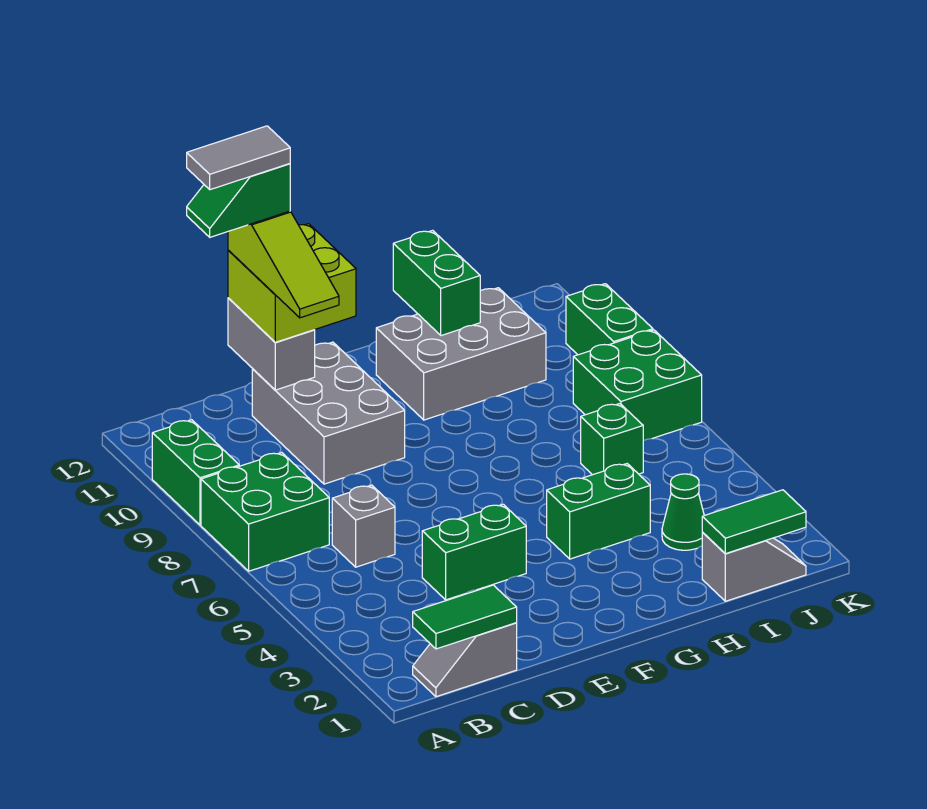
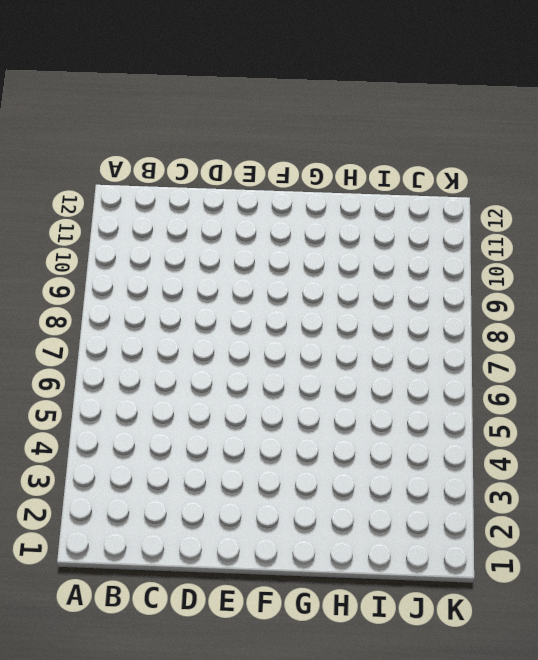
none -> green brick A7:B8 level 1
none -> green brick A9:A10 level 1
none -> grey slope B1:C1 level 1 top C

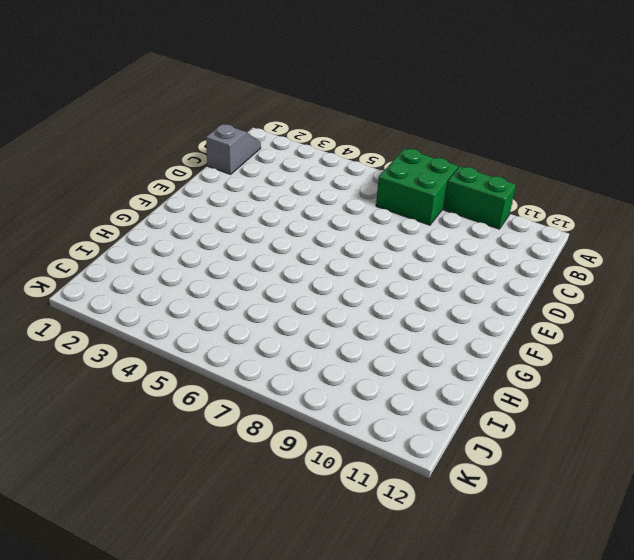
none -> grey brick C6 level 1
none -> green brick D4:E4 level 1
none -> grey brick D9:E11 level 1

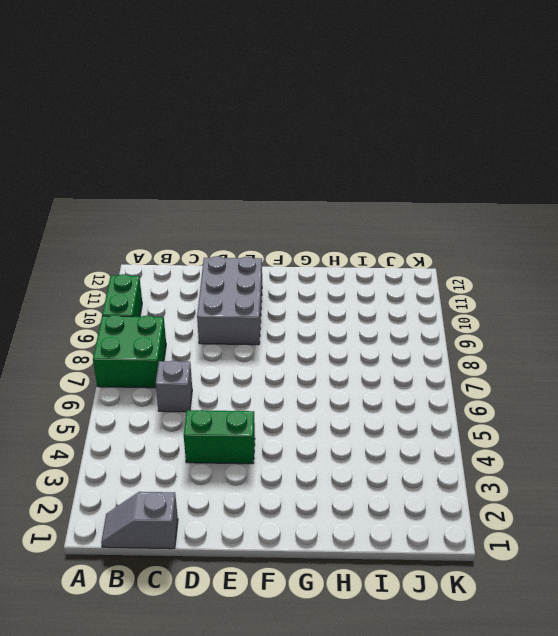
none -> green brick G4:H4 level 1
none -> grey brick G10:I11 level 1
none -> grey slope I1:J1 level 1 top I

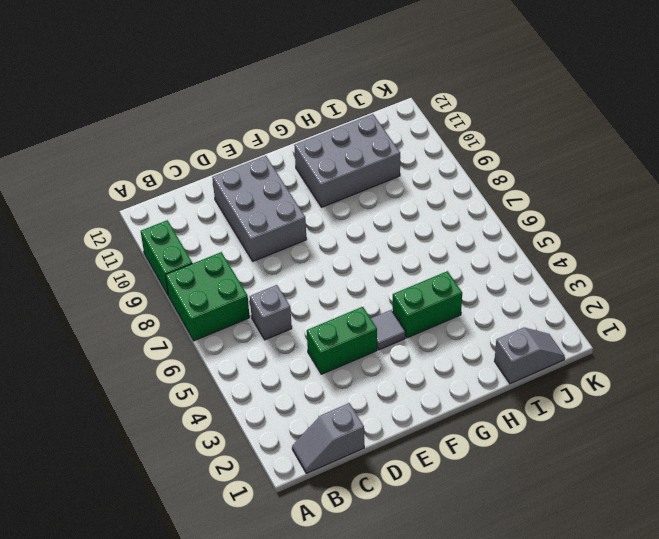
grey tile F4 level 1 -> none
none -> green cone I3 level 1
none -> green brick I6 level 1
none -> green brick J7:K8 level 1

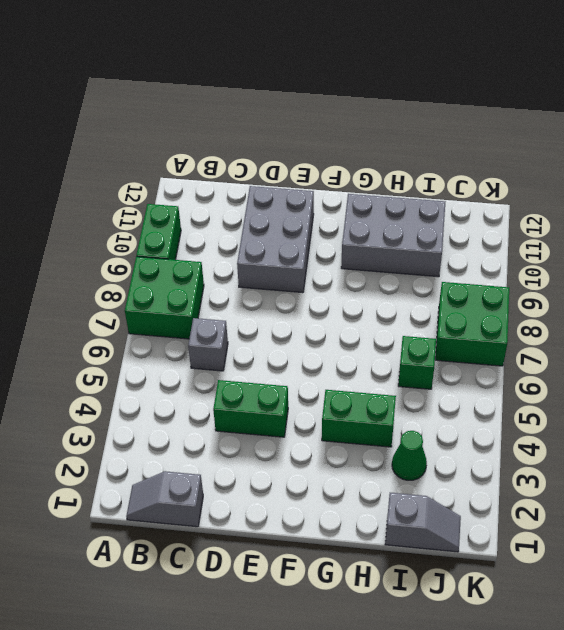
none -> green brick K9:K10 level 1
none -> green tile B1:C1 level 2
none -> grey brick D11:D12 level 2

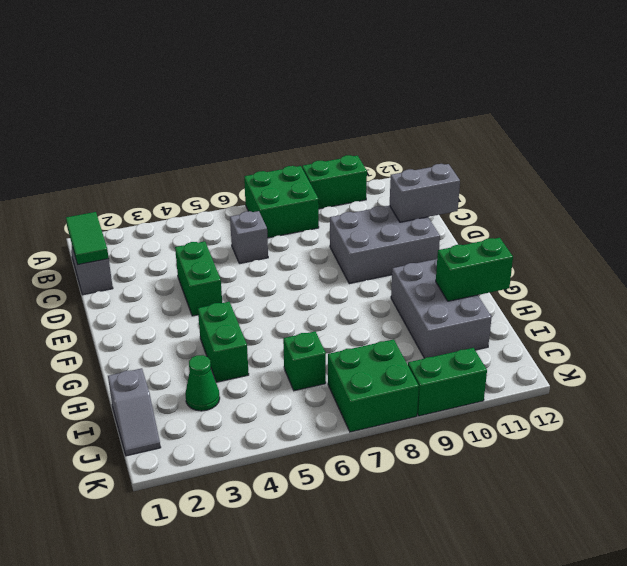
none -> green tile I1:J1 level 2
none -> lime brick D11:E12 level 3
none -> lime slope D10:D12 level 4 top 12

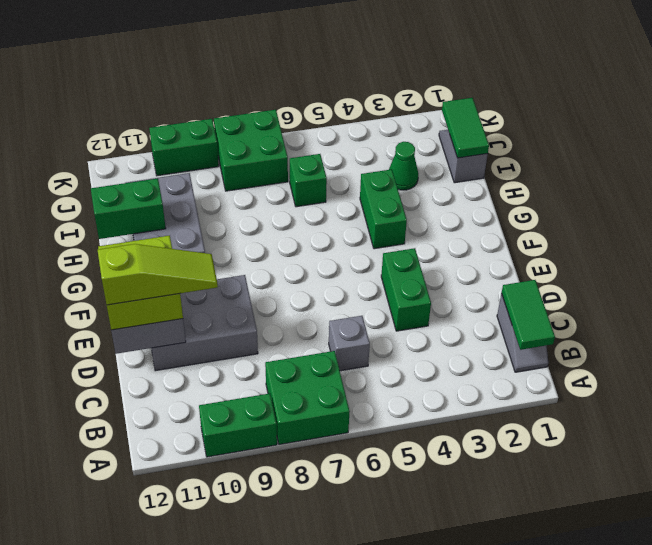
none -> green slope C12:D12 level 5 top D
none -> grey tile C12:D12 level 6

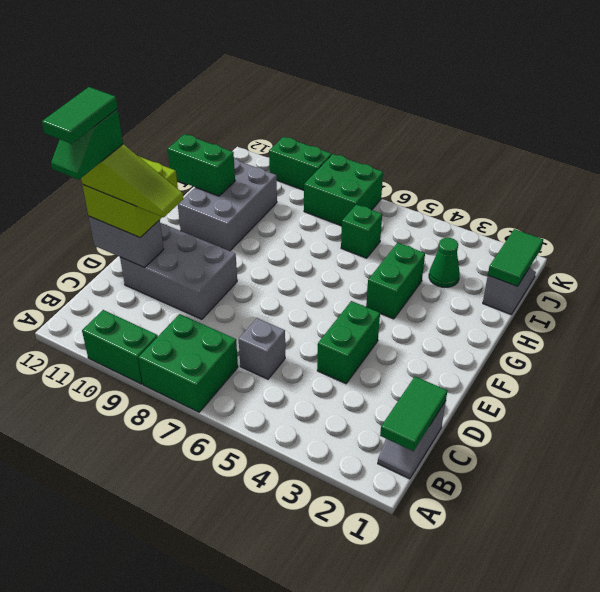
green tile C12:D12 level 6 -> grey tile C12:D12 level 6

